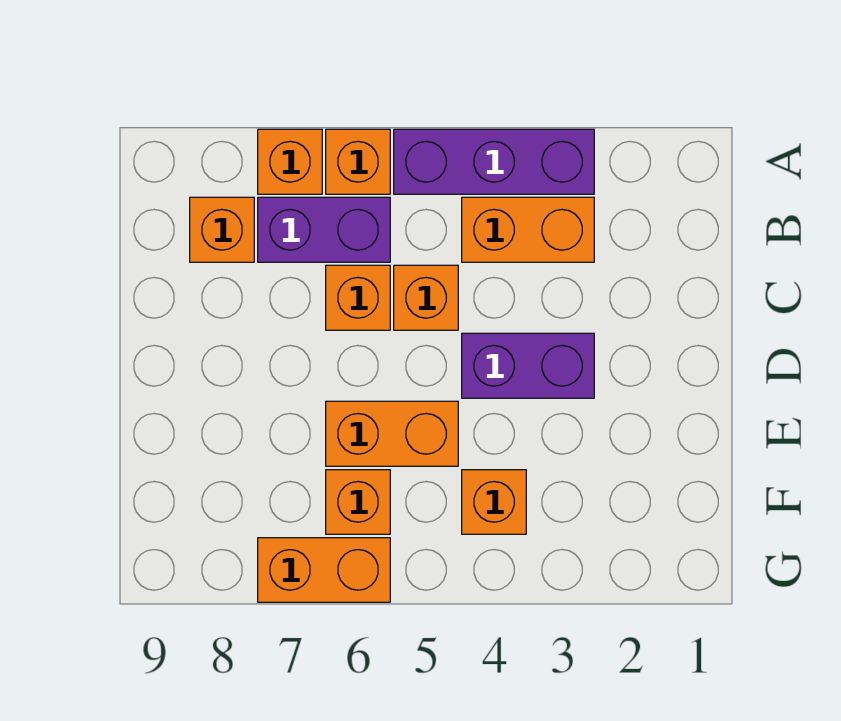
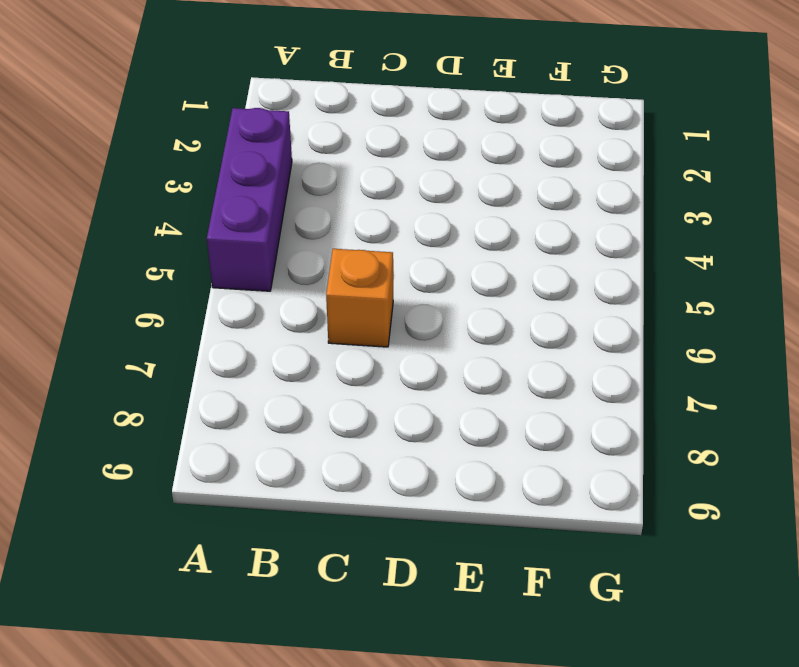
none -> orange brick A6 level 1
none -> orange brick A7 level 1
none -> orange brick B3:B4 level 1

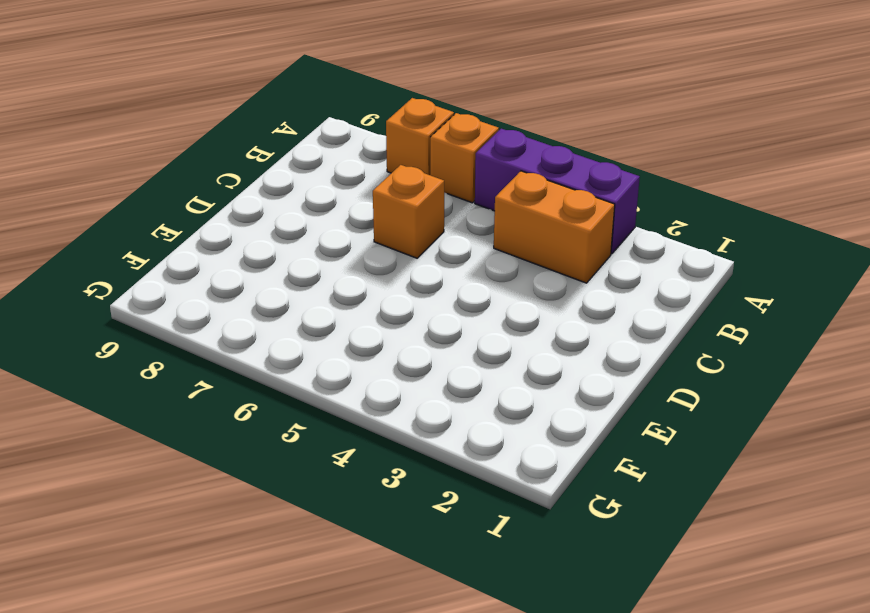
none -> purple brick B6:B7 level 1
none -> orange brick B8 level 1
none -> orange brick C5 level 1

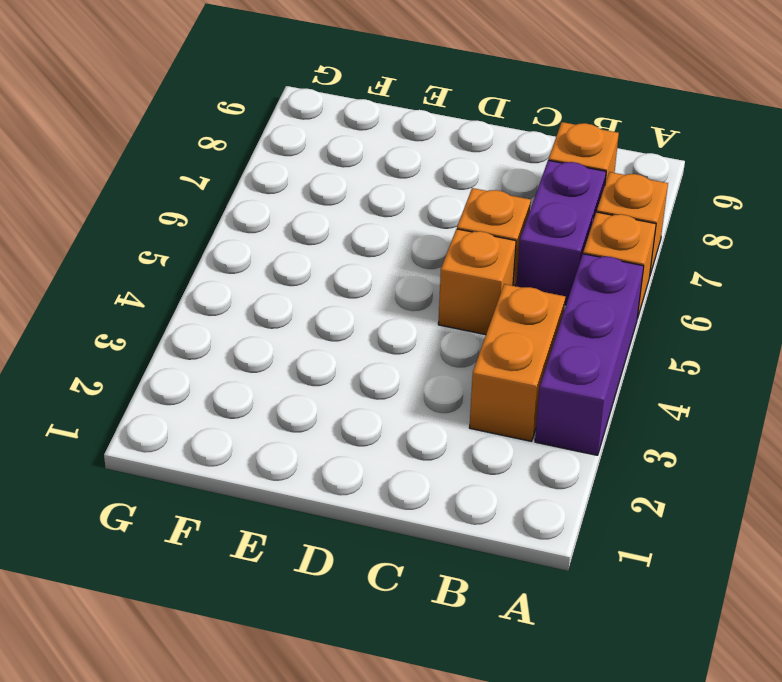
none -> purple brick D3:D4 level 1
none -> orange brick E5:E6 level 1
none -> orange brick F4 level 1

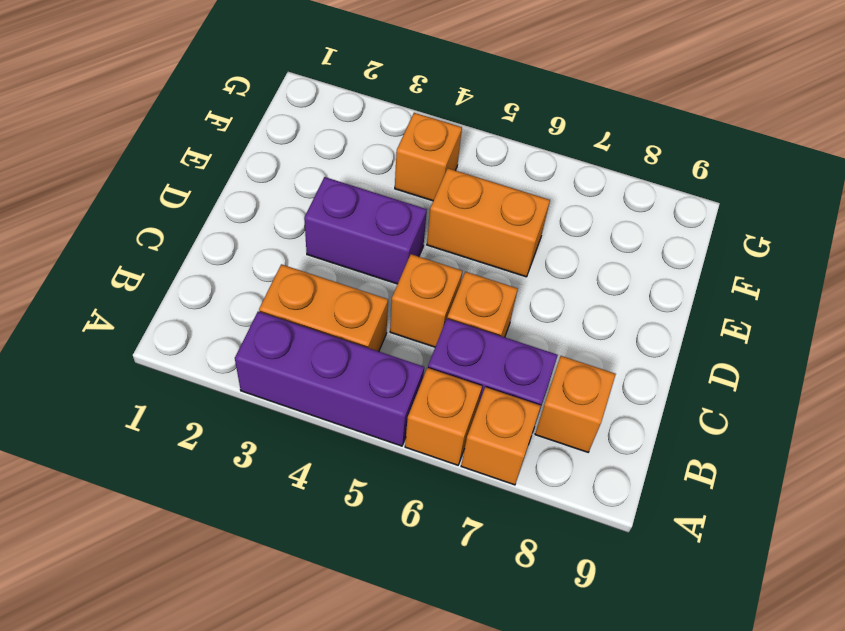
none -> orange brick F6 level 1
none -> orange brick G6:G7 level 1

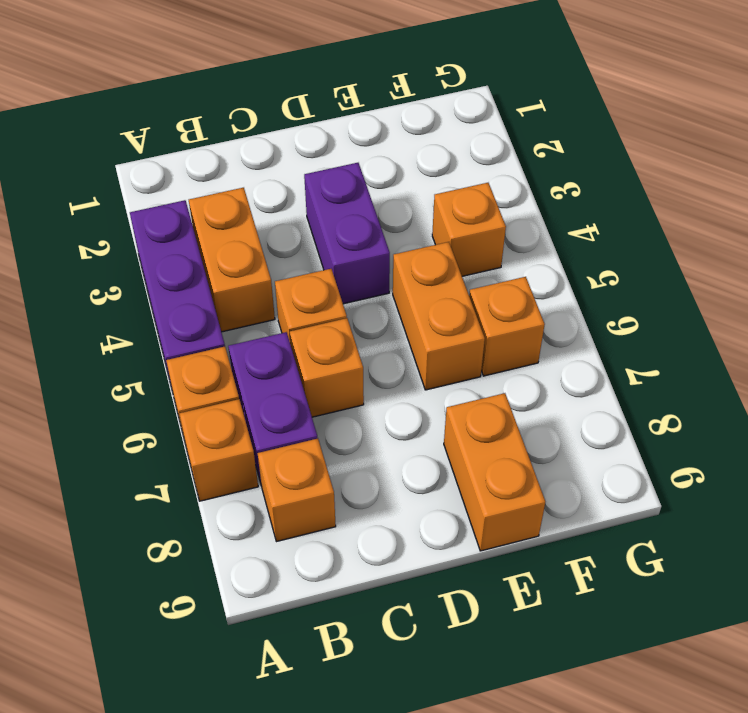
orange brick E8:E9 level 1 -> orange brick G6:G7 level 1

